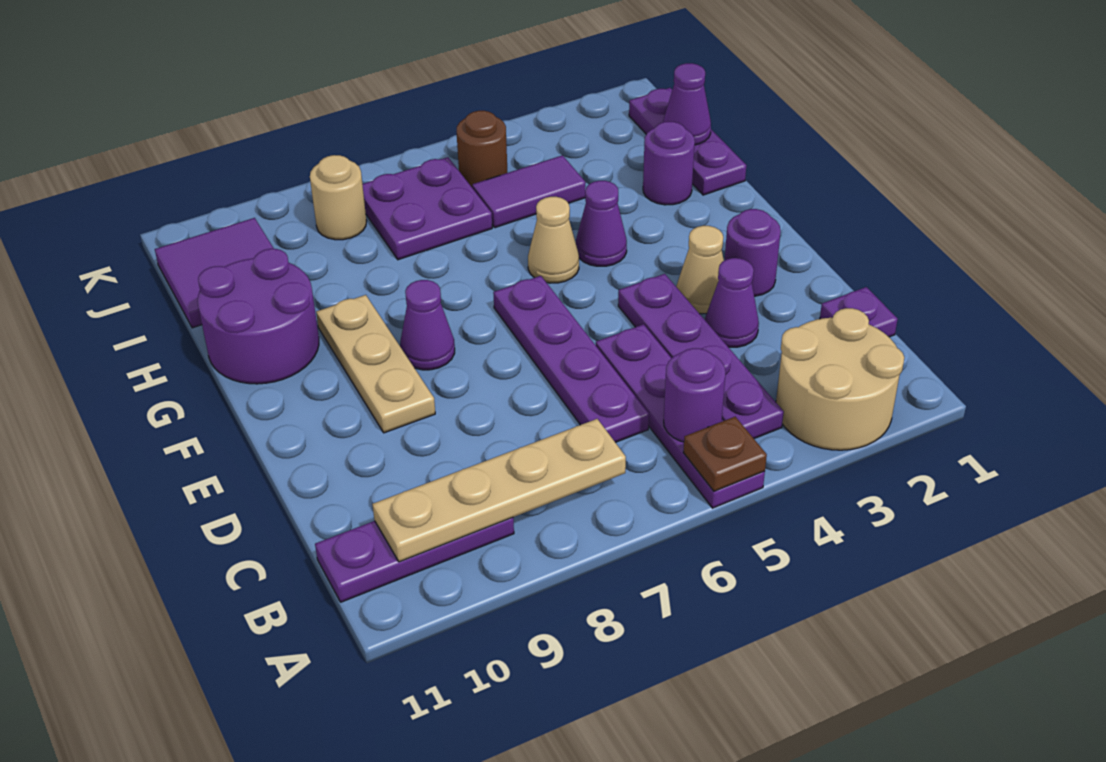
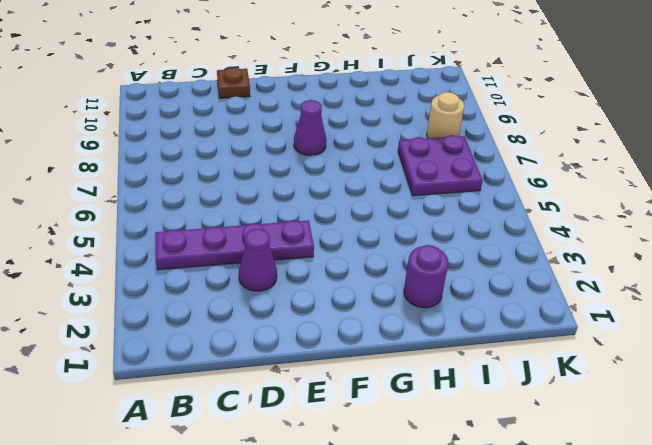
brown plate D11 level 1 -> brown plate A5 level 2
none -> tan round brick A2:B3 level 1
none -> purple plate A5:D5 level 1
none -> purple plate B9:B11 level 1

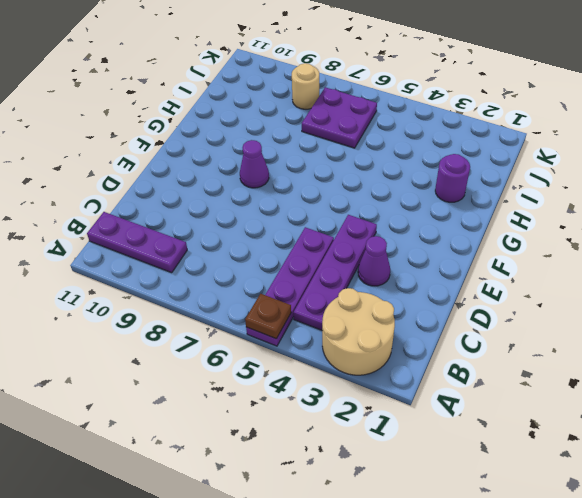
none -> purple plate C1 level 1
none -> purple plate C6:F6 level 1
none -> purple round brick E2 level 1

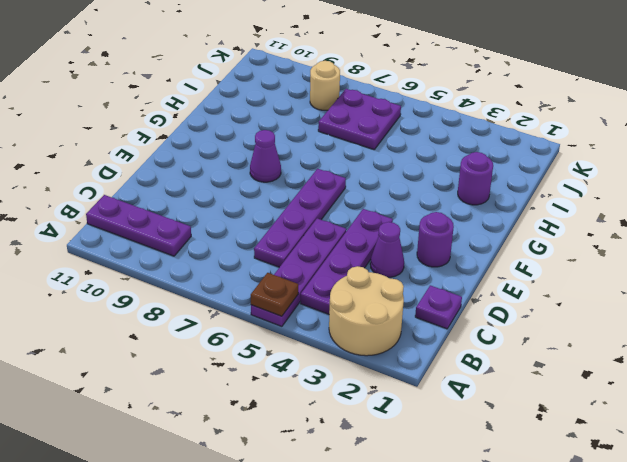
none -> tan cone E3 level 1
none -> tan plate E9:G9 level 1
none -> purple cone G4 level 1

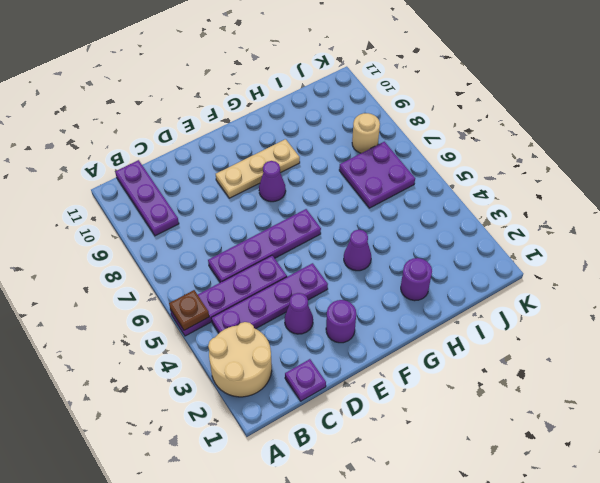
none -> tan cone E3 level 1
none -> tan cone G5 level 1
none -> purple round brick G10:H11 level 1

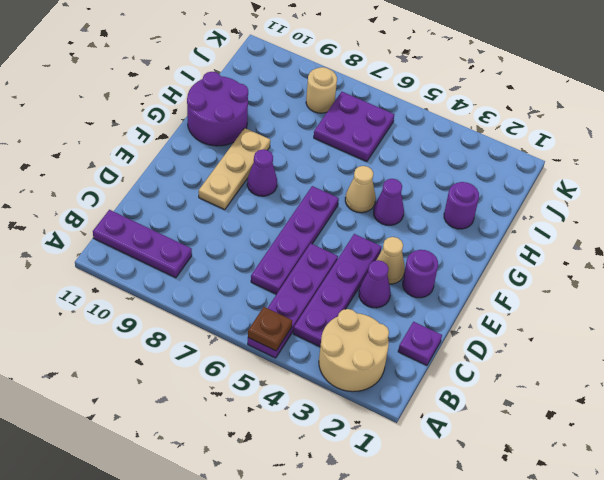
none -> purple plate H1:J1 level 1
none -> purple tile I4:I5 level 1
none -> purple tile I10:J11 level 1

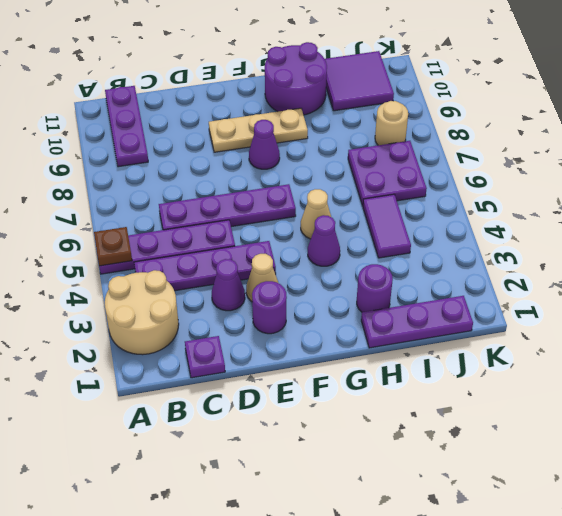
none -> brown round brick J5 level 1
none -> purple round brick B5 level 2
none -> tan plate B7:B10 level 2

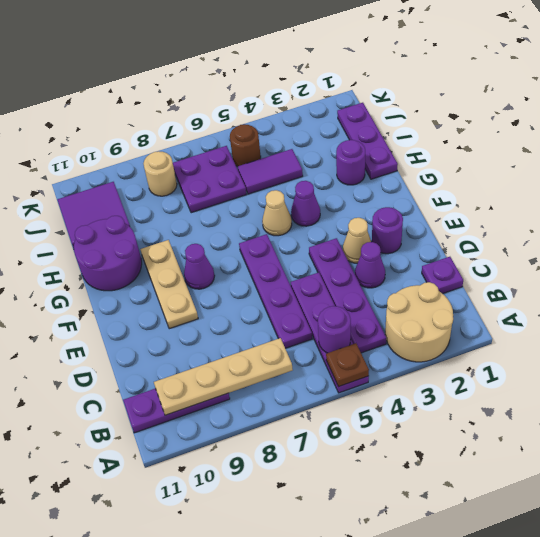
none -> purple cone I1 level 2

